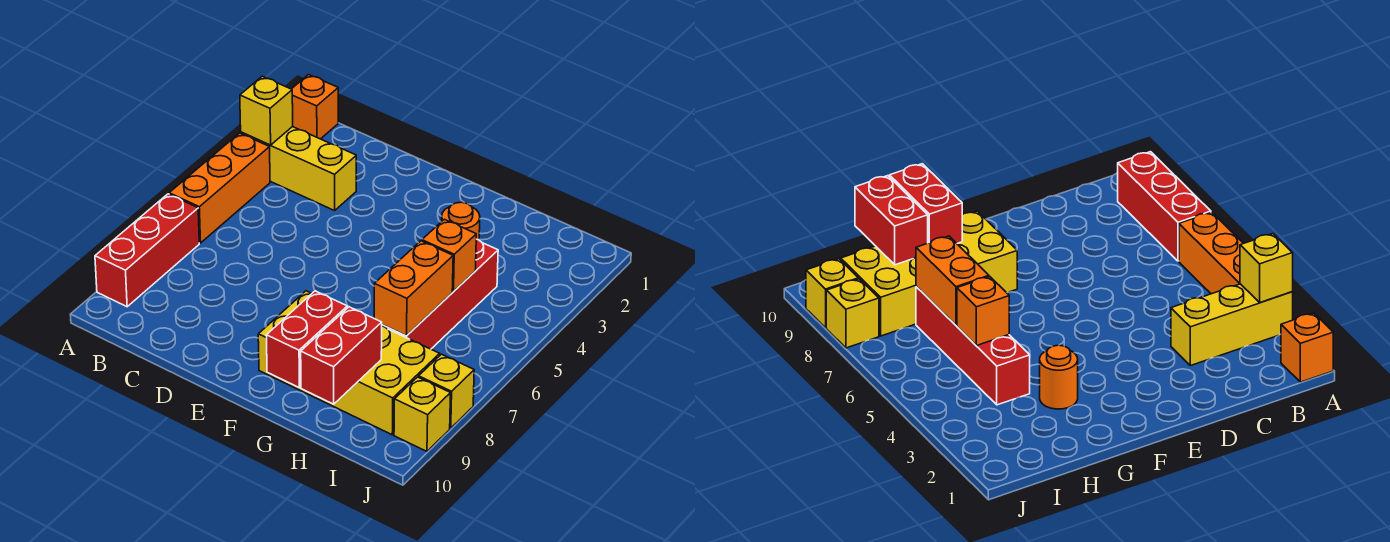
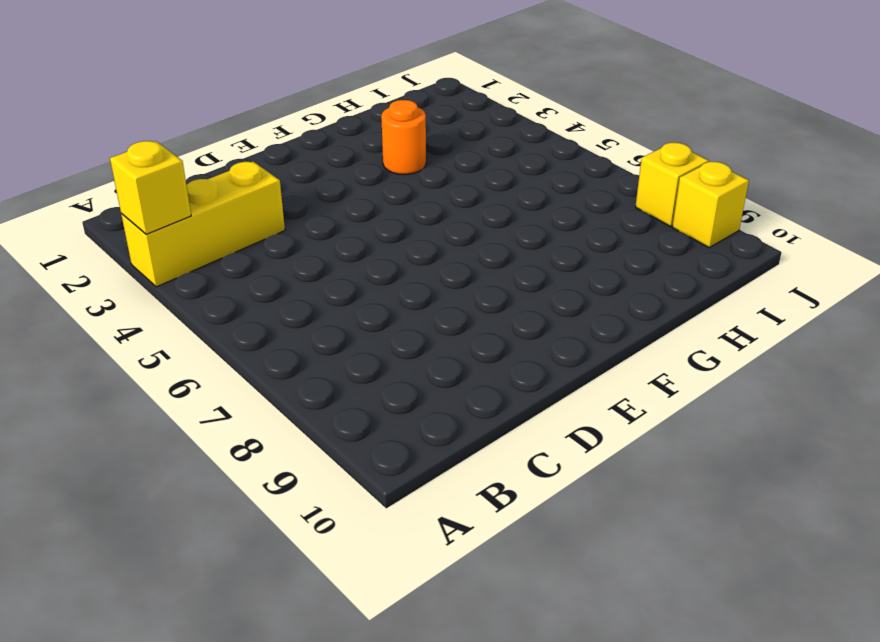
none -> orange brick A1 level 1
none -> orange brick A4:A6 level 1
none -> red brick A7:A9 level 1

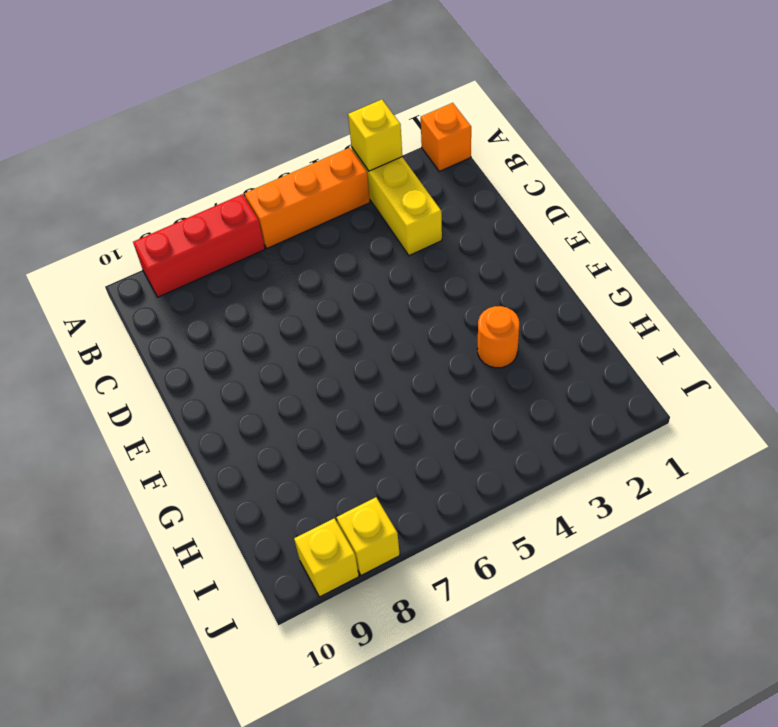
none -> yellow brick F8:I9 level 1
none -> red brick H4:H7 level 1
none -> red brick G9:G10 level 2

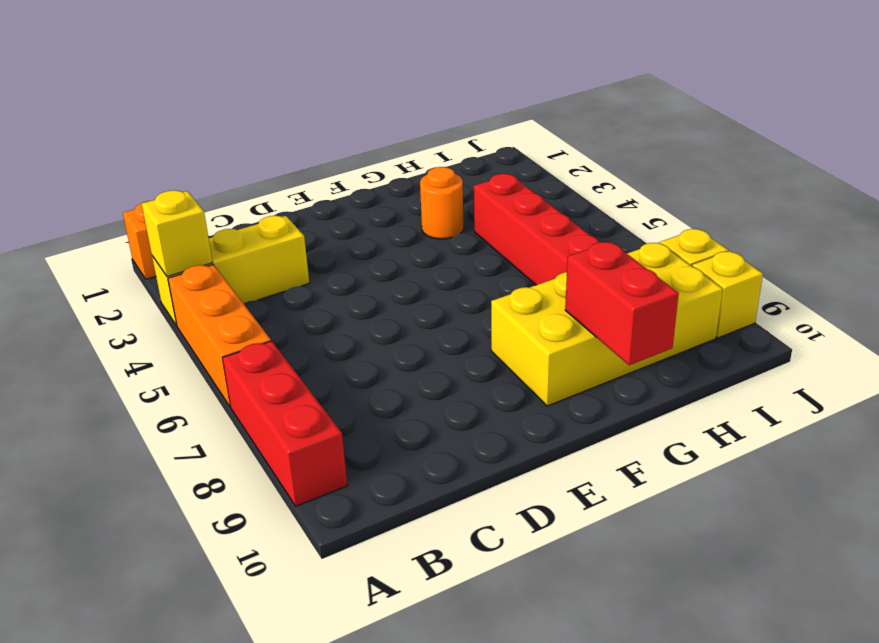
none -> orange brick H5 level 2
none -> orange brick H6:H7 level 2
none -> red brick H9:H10 level 2

